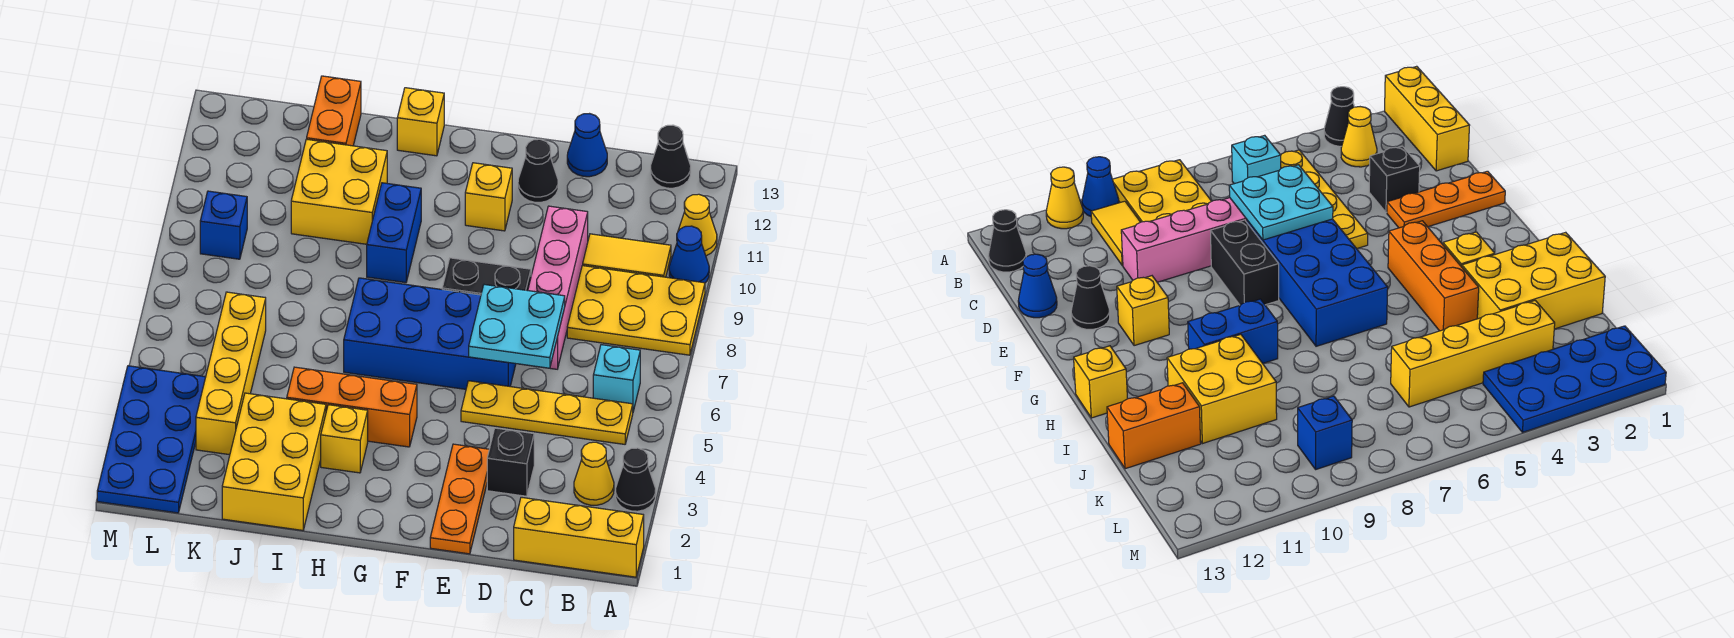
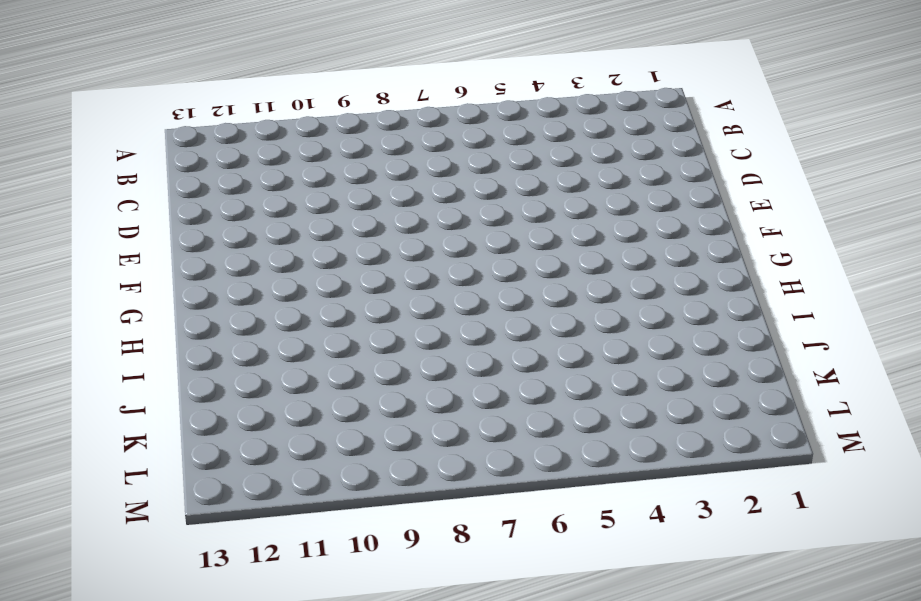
none -> yellow brick A1:C1 level 1
none -> black cone A3 level 1
none -> yellow plate A8:C9 level 1

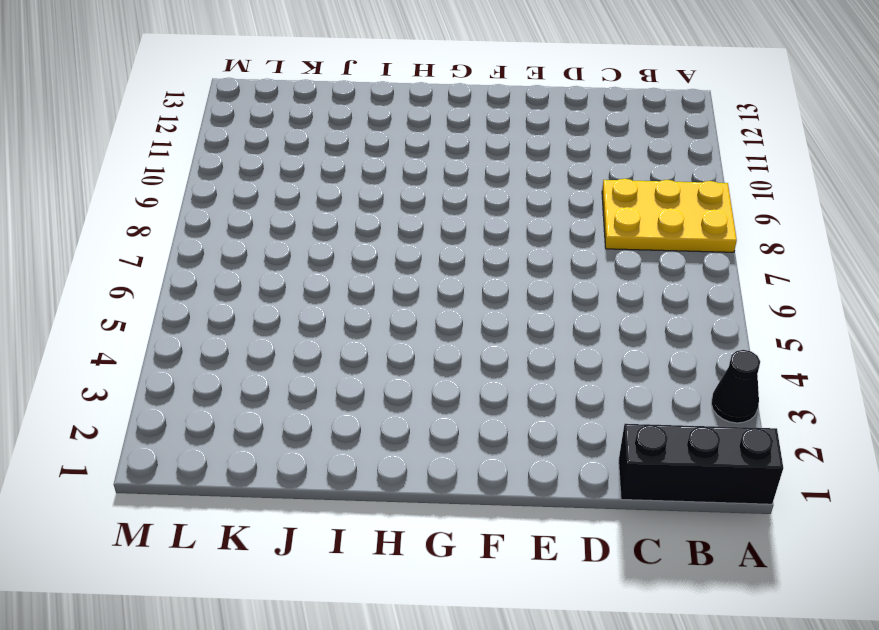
black brick A1:C1 level 1 -> yellow brick A1:C1 level 1
none -> blue cone A10 level 1
none -> yellow cone A11 level 1
none -> yellow cone B3 level 1

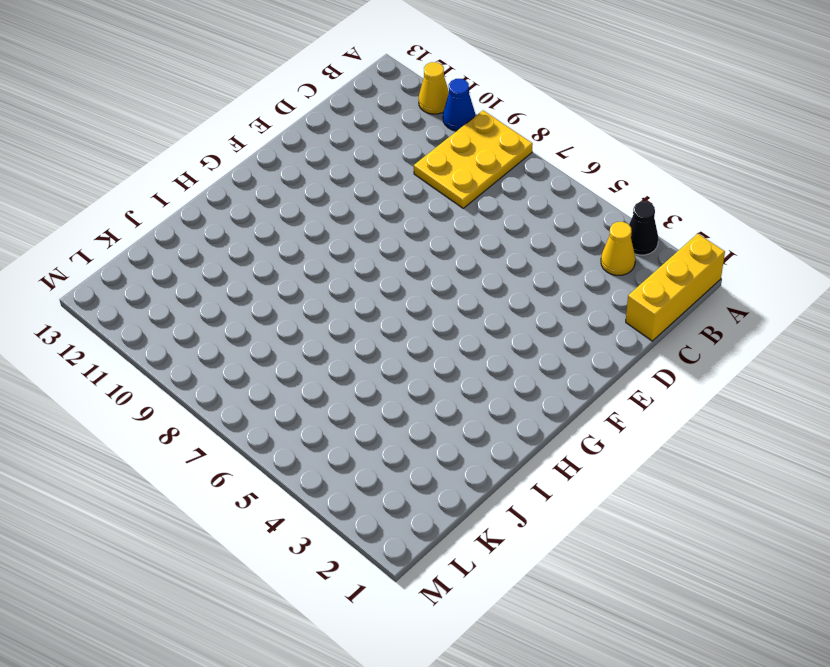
none -> yellow plate B5:E5 level 1
none -> cyan brick B6 level 1
none -> yellow tile B10:C10 level 1

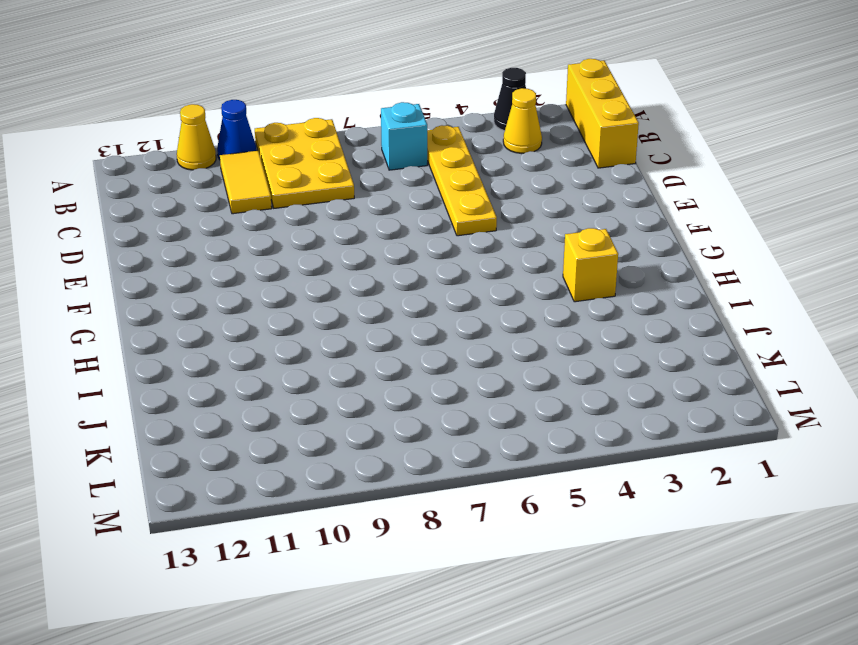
none -> black cone B13 level 1
none -> black brick D3 level 1
none -> pink brick D7:D10 level 1

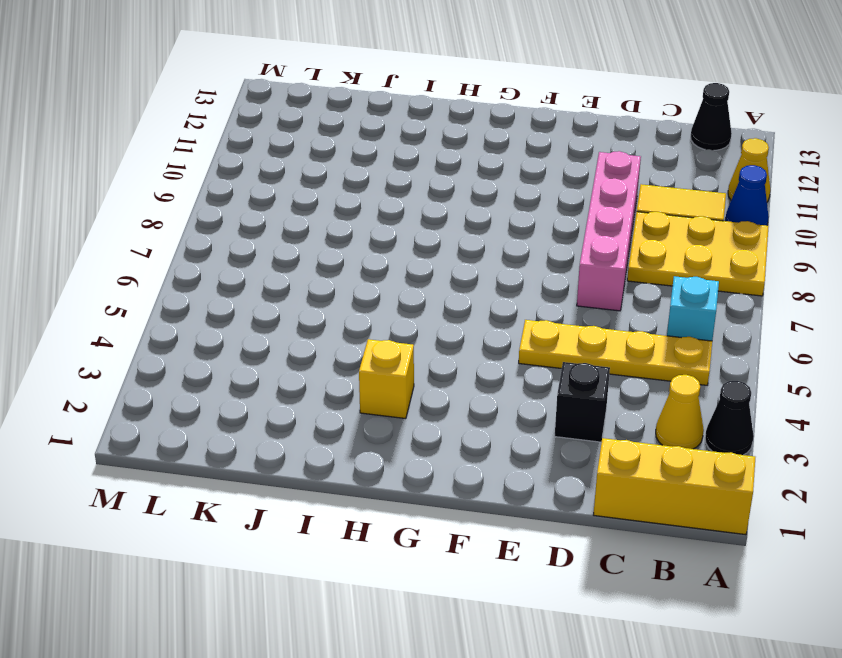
none -> blue cone D13 level 1
none -> orange plate E1:E3 level 1
none -> blue brick E6:H7 level 1

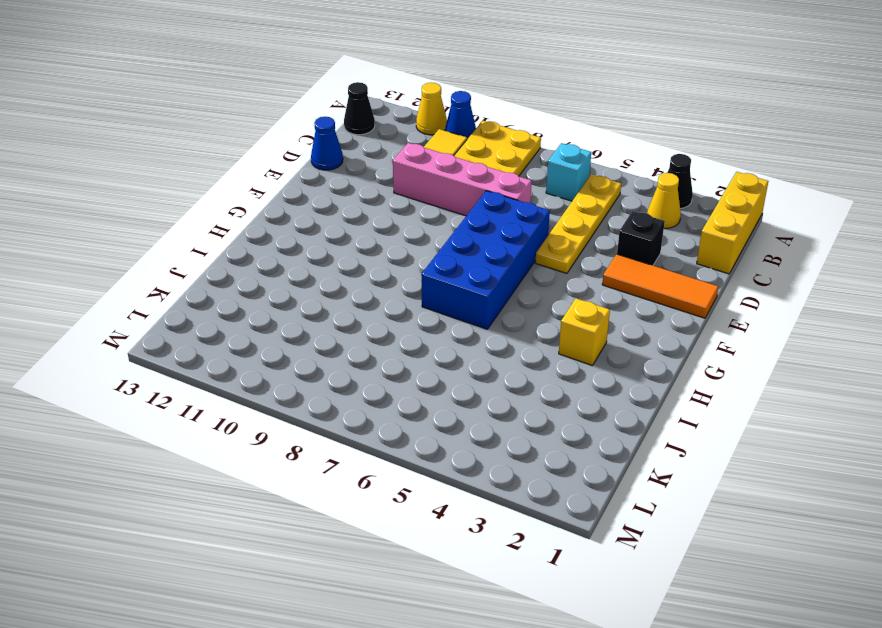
orange tile E1:E3 level 1 -> orange plate E1:E3 level 1
none -> black brick E8:F8 level 1
none -> black cone E12 level 1
none -> yellow brick F11 level 1

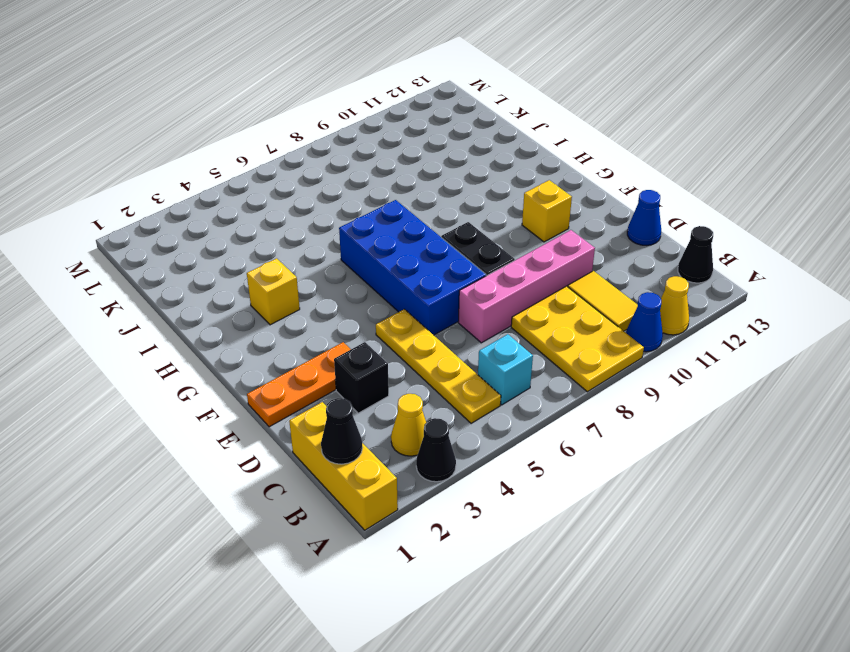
black cone B1 level 2 -> black cone E12 level 1
none -> orange brick G4:I4 level 1
none -> blue brick H9:H10 level 1
none -> yellow brick H13 level 1

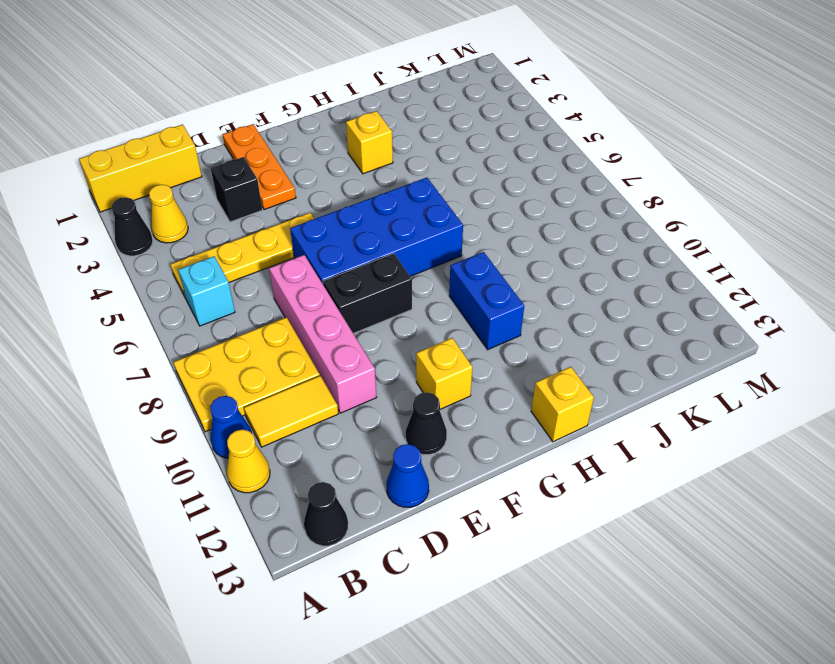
none -> orange brick G4:I4 level 1
none -> yellow brick I1:J3 level 1
none -> yellow brick I10:J11 level 1

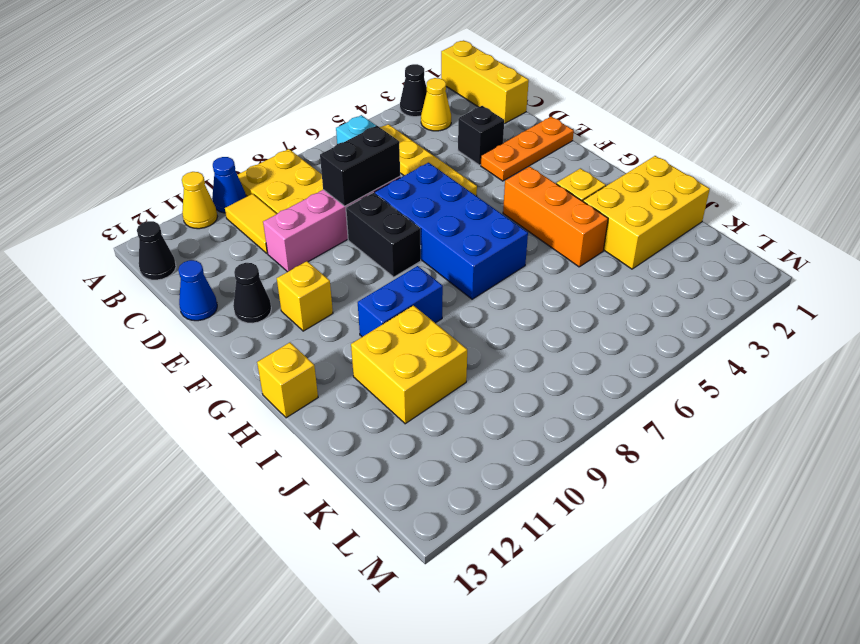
black brick D7:D8 level 2 -> cyan plate D6:E7 level 2
none -> orange brick J12:J13 level 1
none -> yellow brick K3:K6 level 1
none -> blue plate L1:M4 level 1

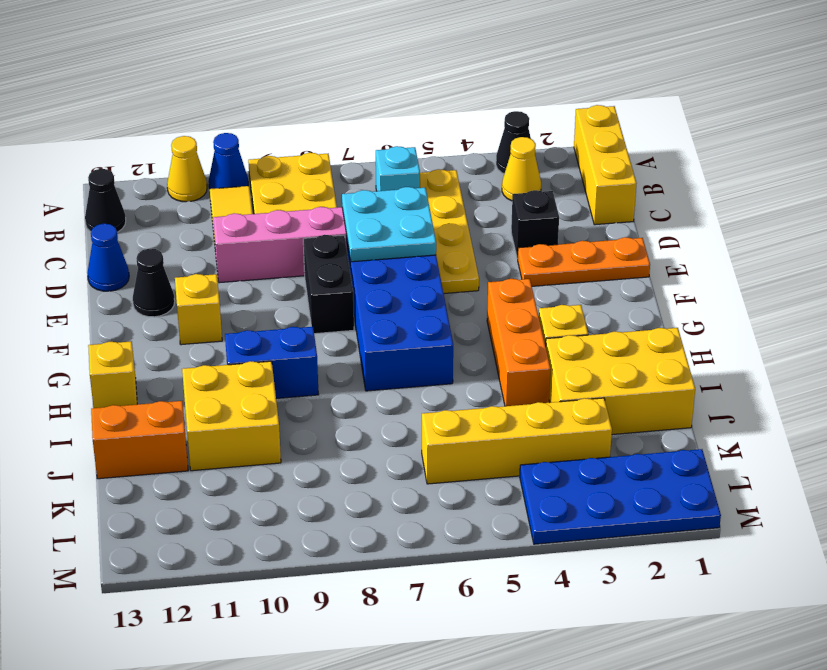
none -> blue brick L9 level 1

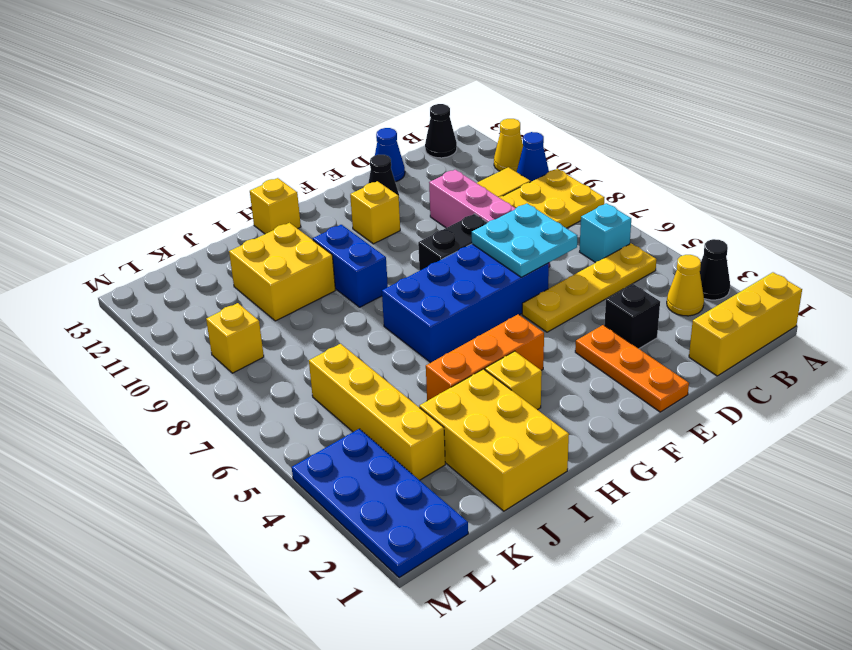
yellow brick L9 level 1 -> blue brick L9 level 1
none -> orange brick J12:J13 level 1

